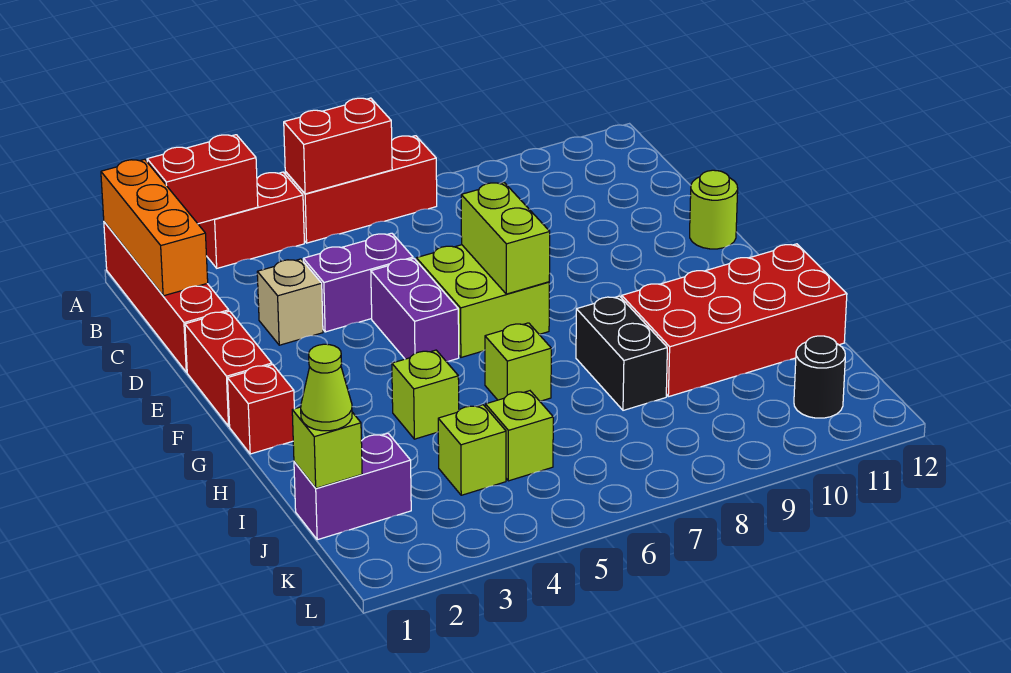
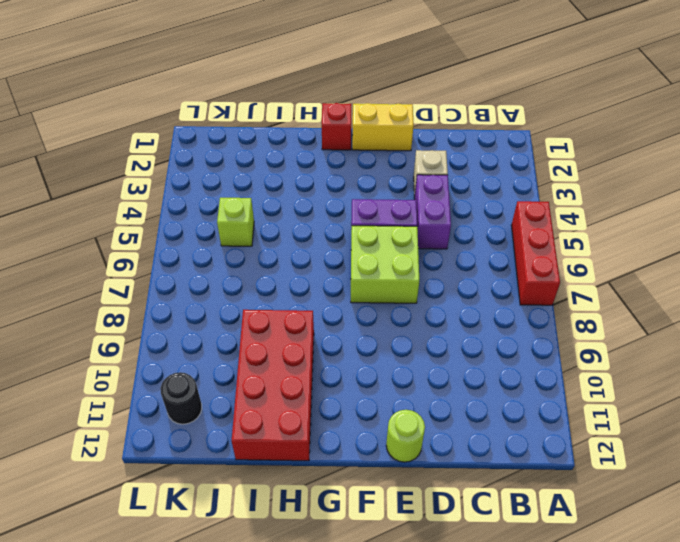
yellow brick E1:F1 level 1 -> red brick E1:F1 level 1
none -> red brick A1:D1 level 1
none -> red brick A3:A4 level 1
none -> lime brick H4 level 1

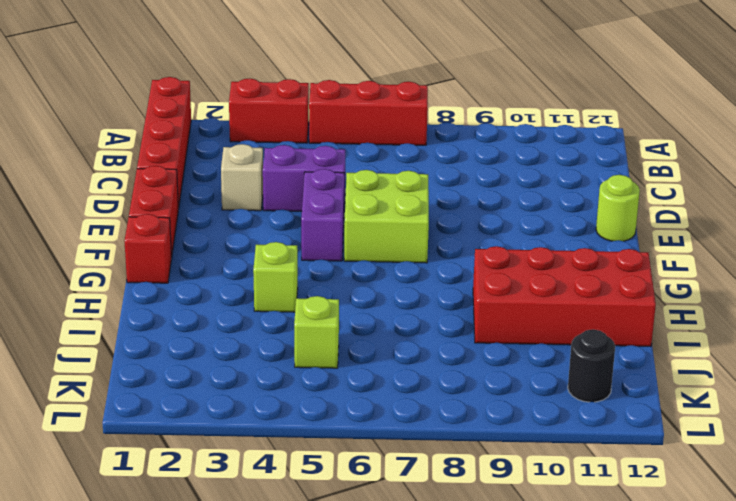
none -> lime brick H6 level 1
none -> black brick H8:I8 level 1
none -> purple brick J1:J2 level 1

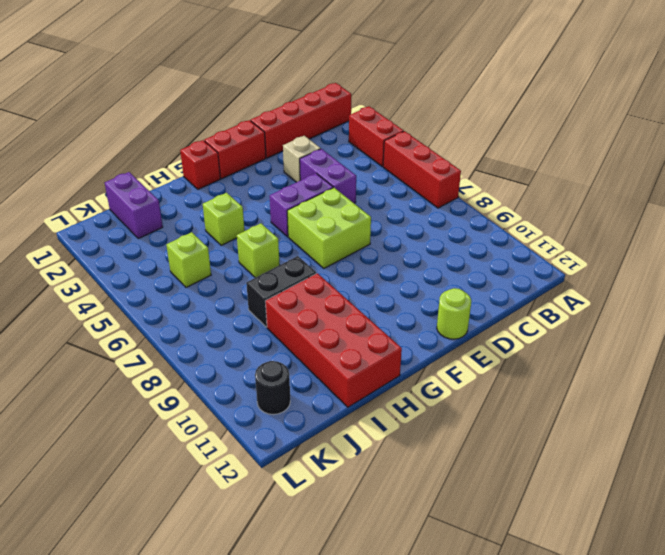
none -> lime brick J4 level 1
none -> orange brick A1:C1 level 2
none -> red brick A2:A3 level 2

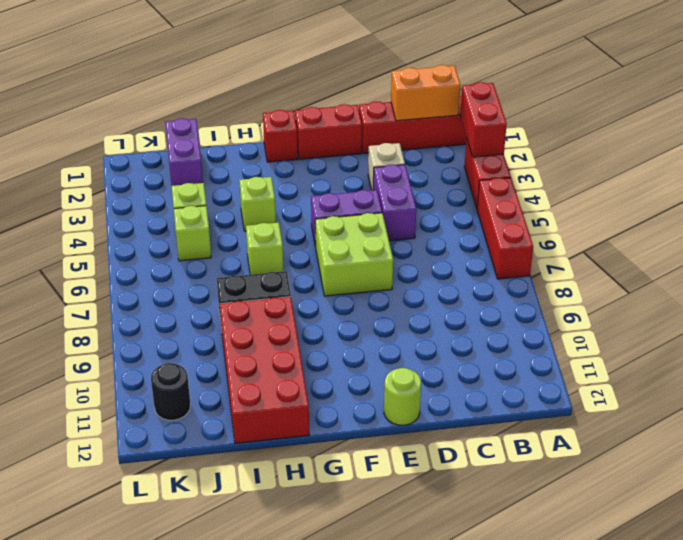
orange brick B1:C1 level 2 -> orange brick A1:C1 level 2
none -> red brick A5:A6 level 2
none -> lime brick E7:F7 level 2
none -> lime brick J1 level 2

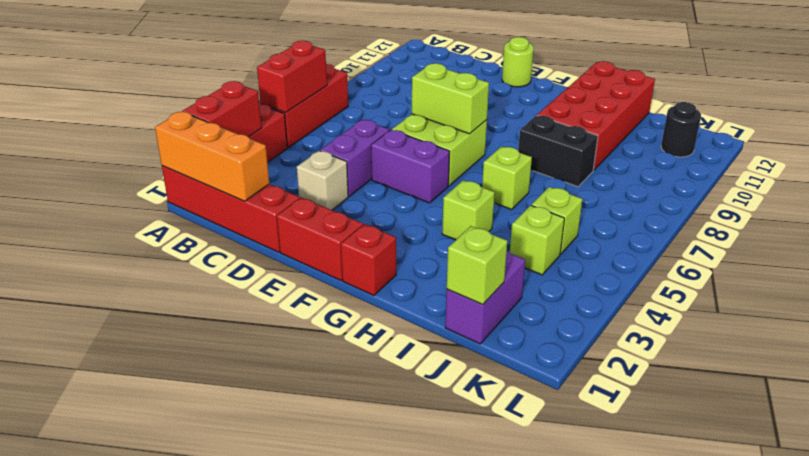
none -> lime cone J1 level 3

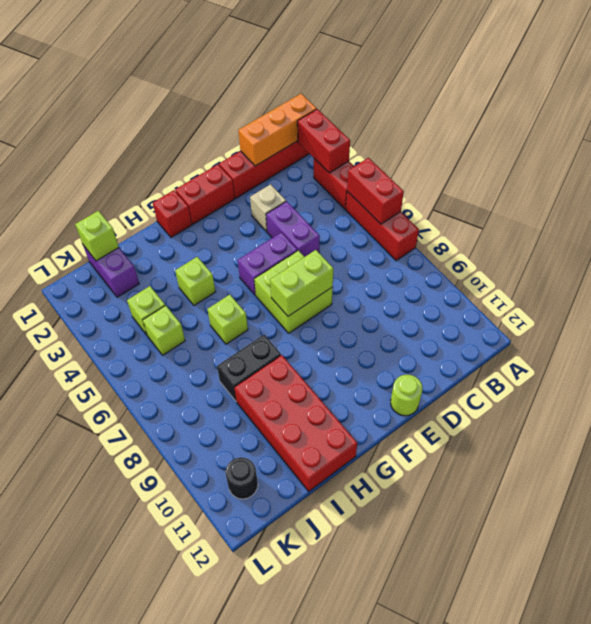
none -> lime cone J1 level 3

